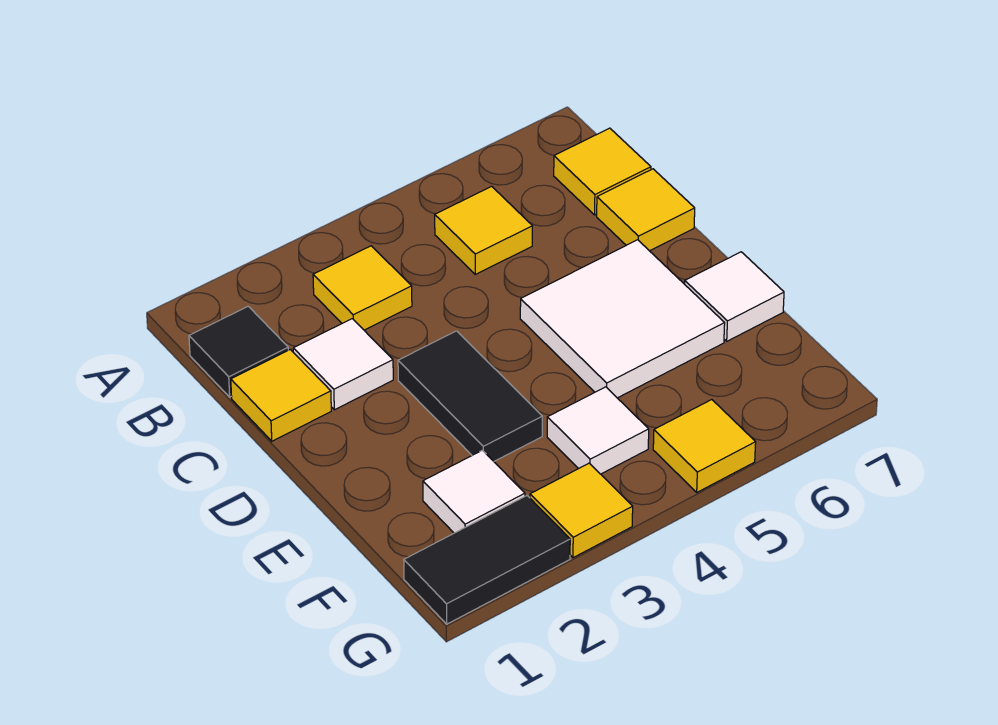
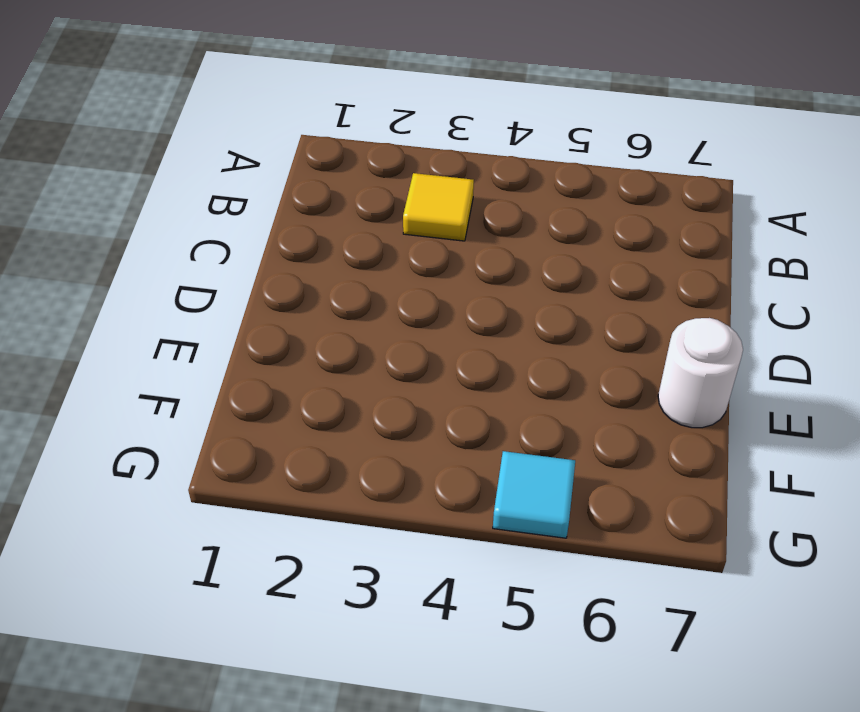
white round brick E7 level 1 -> white tile E7 level 1
cyan tile G5 level 1 -> yellow tile G5 level 1
none -> black tile B1 level 1
none -> yellow tile B5 level 1
none -> yellow tile B7 level 1

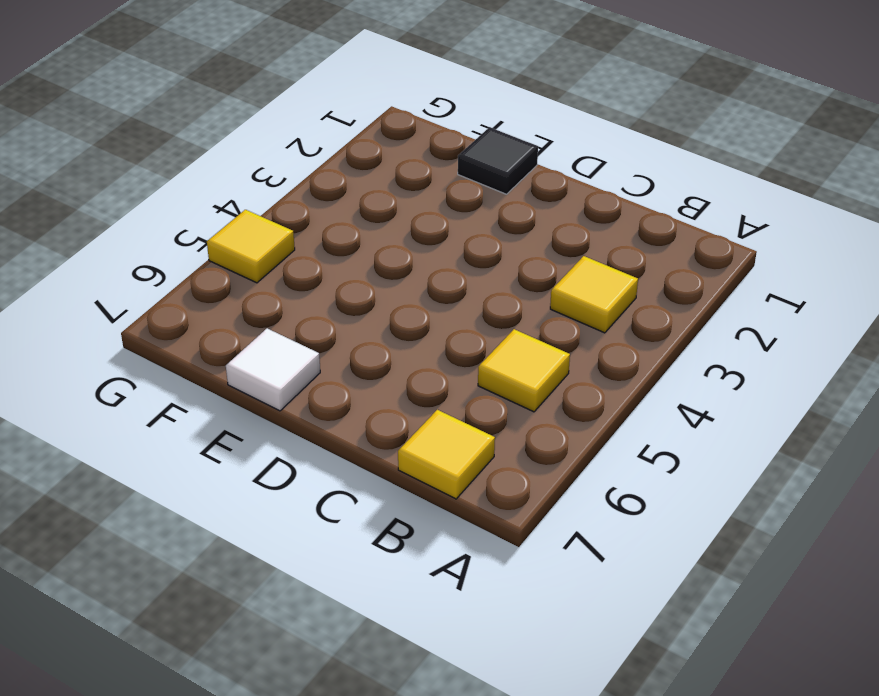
black tile E1 level 1 -> black tile B1 level 1
none -> yellow tile C1 level 1
none -> white tile C2 level 1
none -> yellow tile C7 level 1

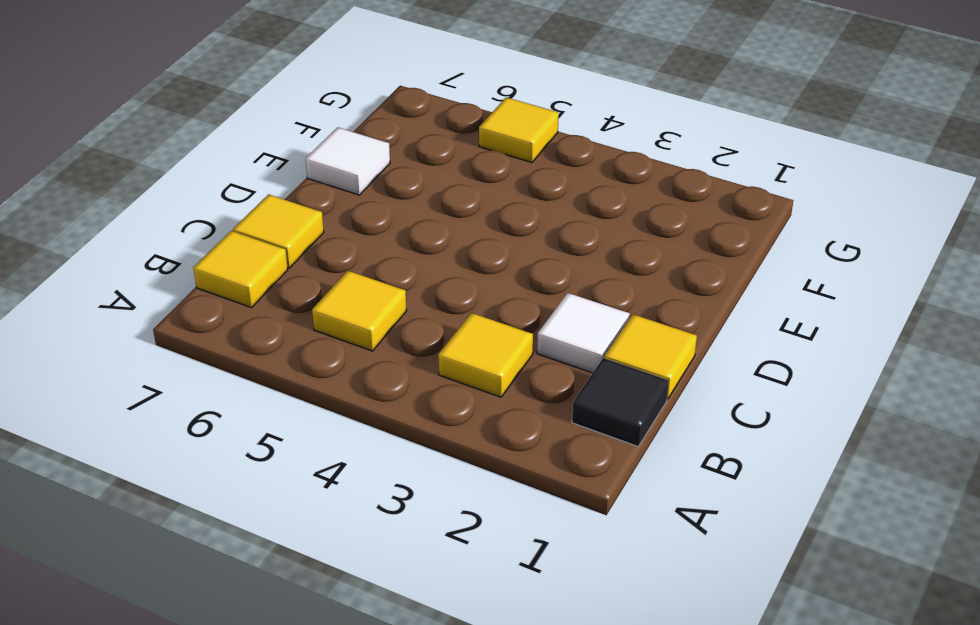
none -> black tile D3:E3 level 1
none -> white tile D5:E6 level 1
none -> white tile F2 level 1

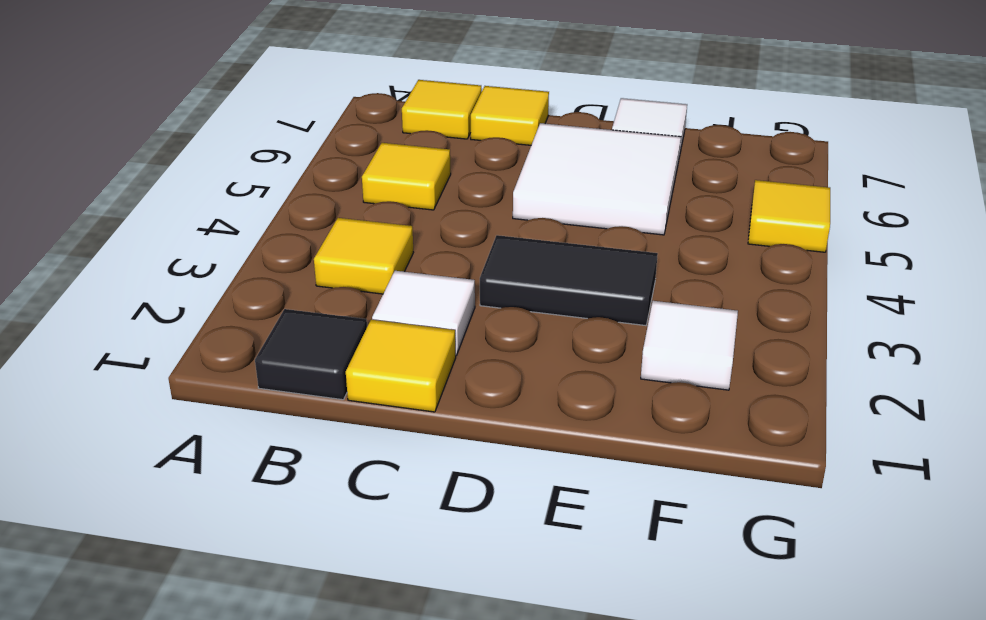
none -> white tile F4 level 1
none -> black tile G1:G2 level 1
none -> yellow tile G3 level 1

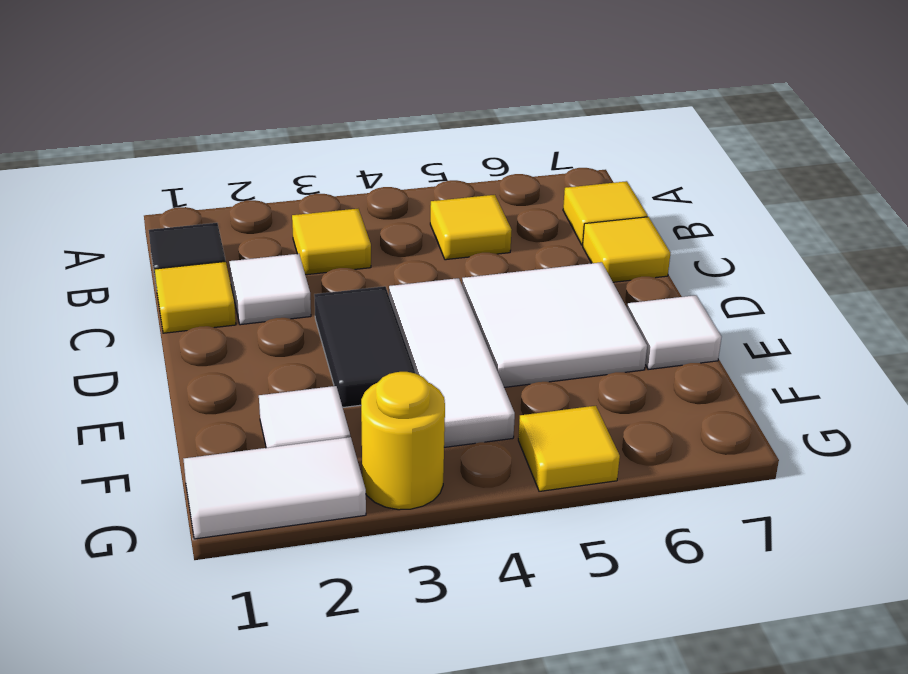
white tile D4:F4 level 1 -> white tile F4 level 1
white tile G1:G2 level 1 -> black tile G1:G2 level 1
yellow round brick G3 level 1 -> yellow tile G3 level 1

